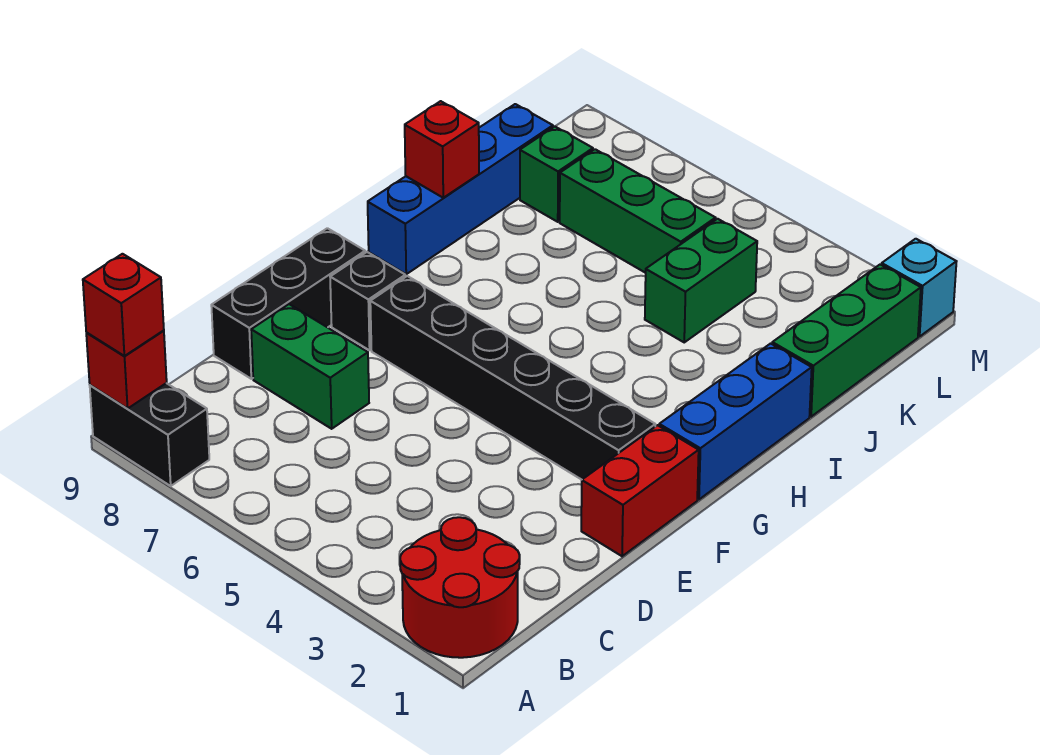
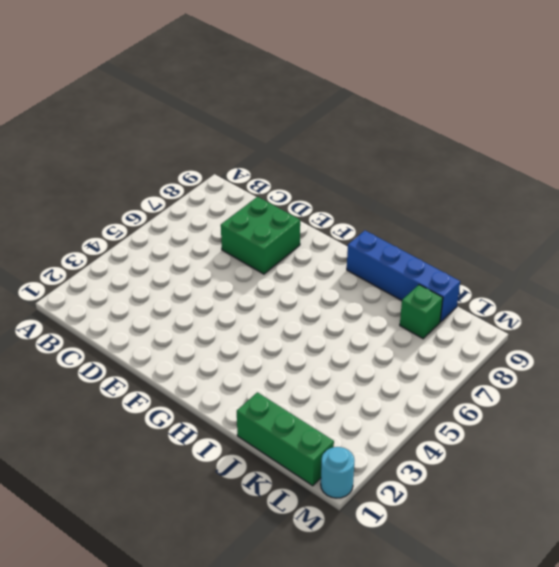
green brick D7:E8 level 1 -> green brick D7:D8 level 1
cyan round brick M1 level 1 -> cyan brick M1 level 1
none -> red round brick A1:B2 level 1
none -> black brick A8:A9 level 1
none -> black brick D9:F9 level 1

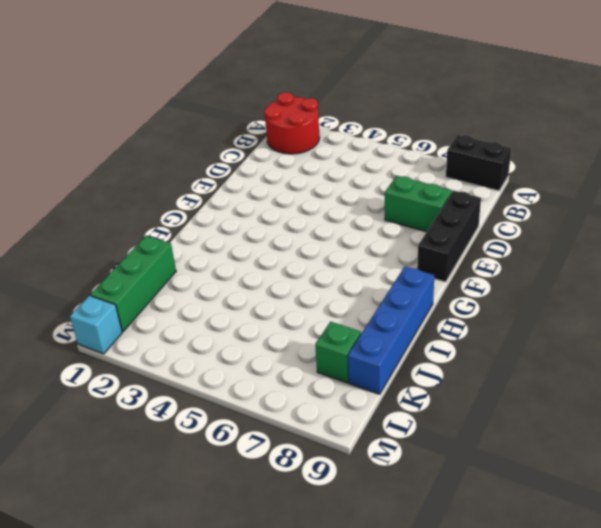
none -> red brick E1:F1 level 1
none -> black brick F2:F7 level 1
none -> black brick F8 level 1

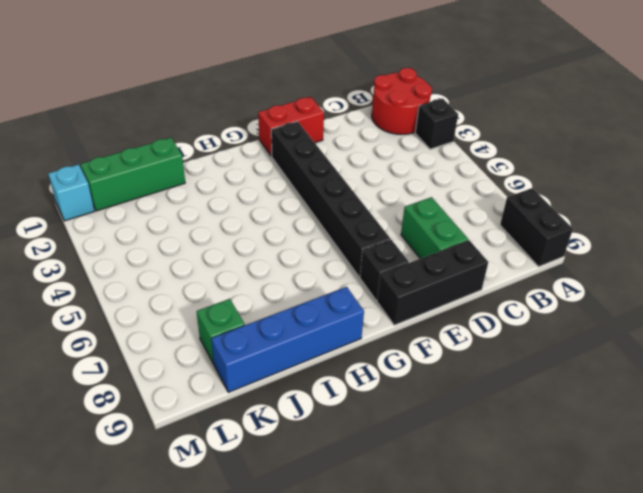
black brick A3 level 1 -> none
none -> blue brick G1:I1 level 1
none -> green brick J4:K4 level 1
none -> green brick K5:K7 level 1

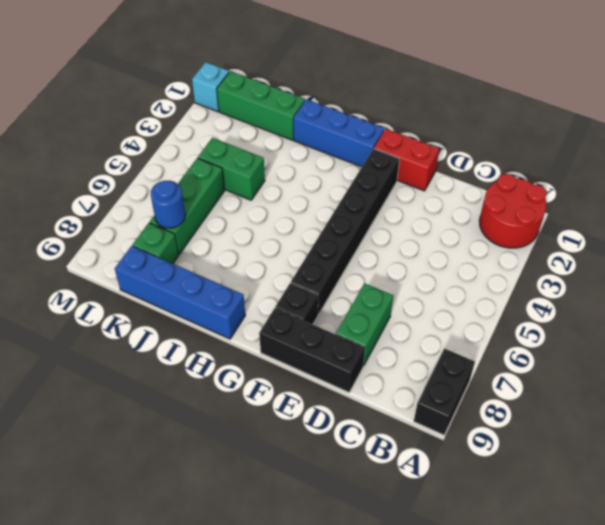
blue round brick K7 level 2 -> none
none -> red brick A9 level 2
none -> red brick I9 level 2
none -> red brick A9 level 3

